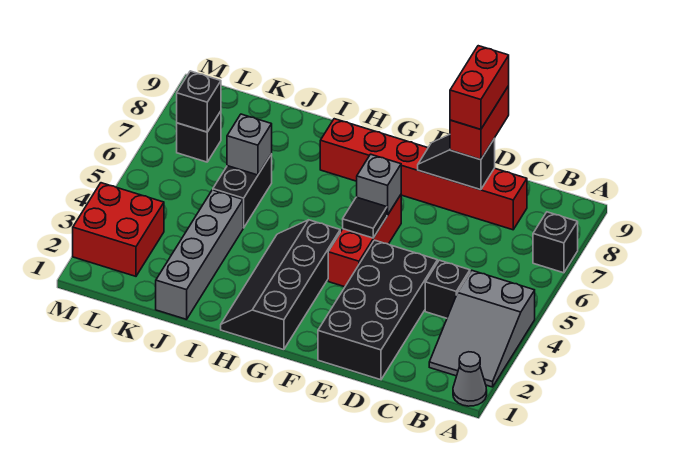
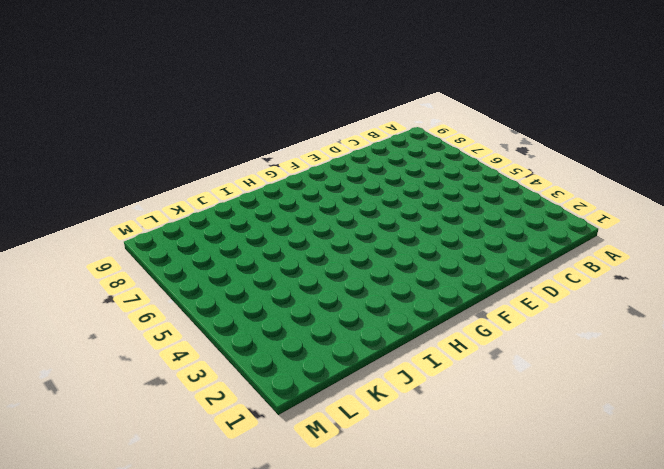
none -> grey cone A1 level 1
none -> grey slope A2:B4 level 1 top 4
none -> black brick A7 level 1

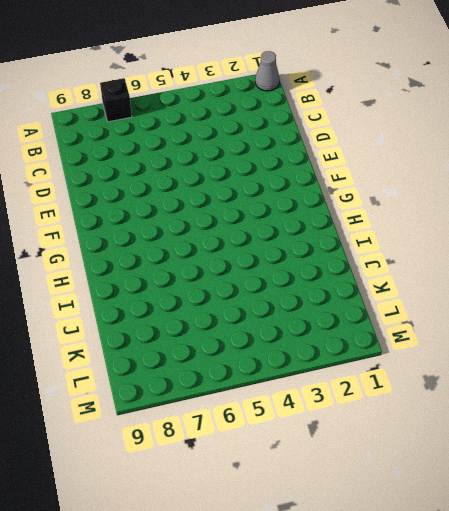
none -> grey slope A2:B4 level 1 top 4
none -> black brick C4 level 1
none -> red brick C8:H8 level 1

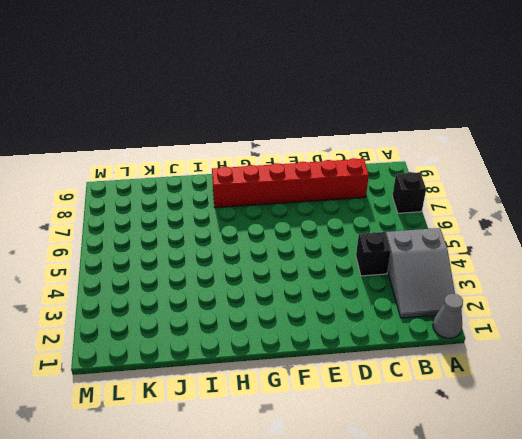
none -> black brick D1:E4 level 1
none -> red brick F4:F6 level 1
none -> black slope G1:H4 level 1 top G

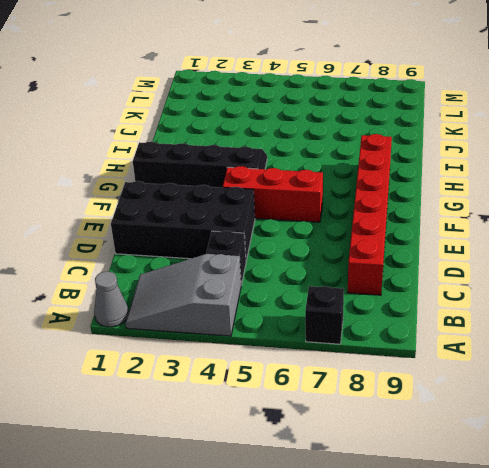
none -> grey brick J1:J4 level 1
none -> black brick J5:J6 level 1
none -> red brick L2:M3 level 1

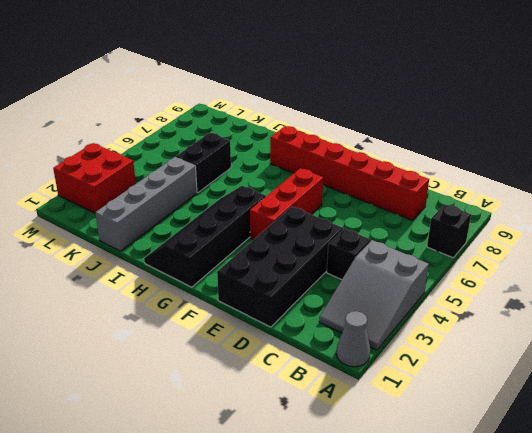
none -> black brick L7 level 1
none -> black slope D8:E8 level 2 top D
none -> black tile F5 level 2

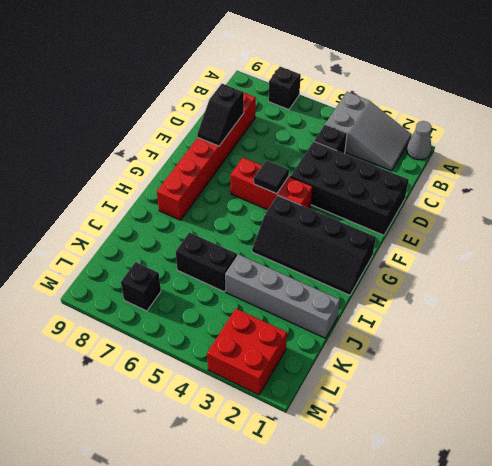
none -> grey brick F6 level 2
none -> grey brick J6 level 2
none -> black brick L7 level 2

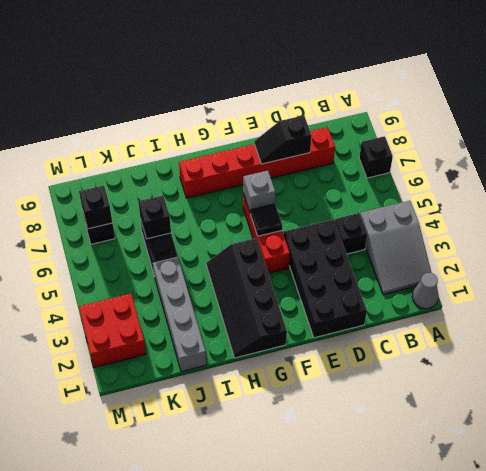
black brick J6 level 2 -> grey brick J6 level 2
none -> red brick D8:D9 level 3
none -> red brick D8:D9 level 4

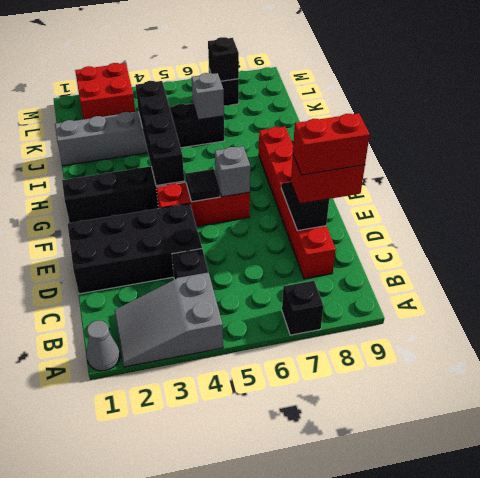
black brick G4:J4 level 2 -> none

